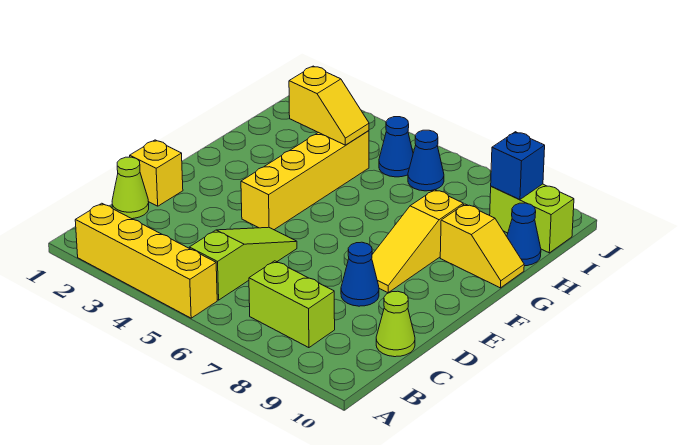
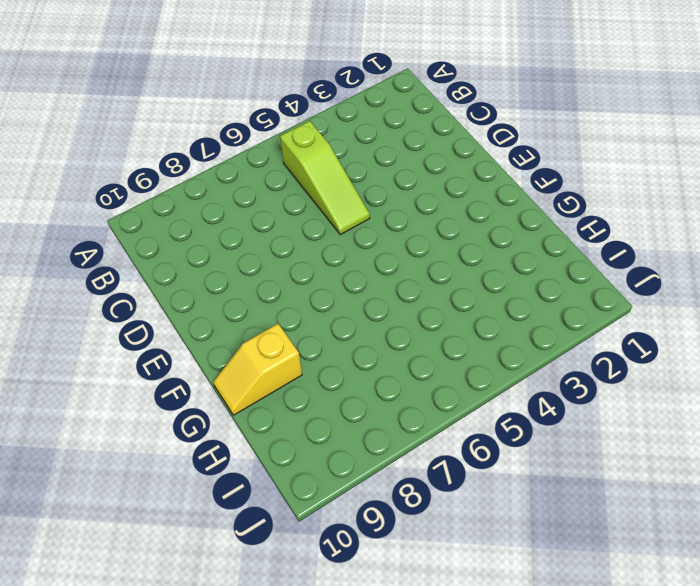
none -> yellow brick A2:A5 level 1
none -> lime brick B7:B8 level 1
none -> lime cone C1 level 1

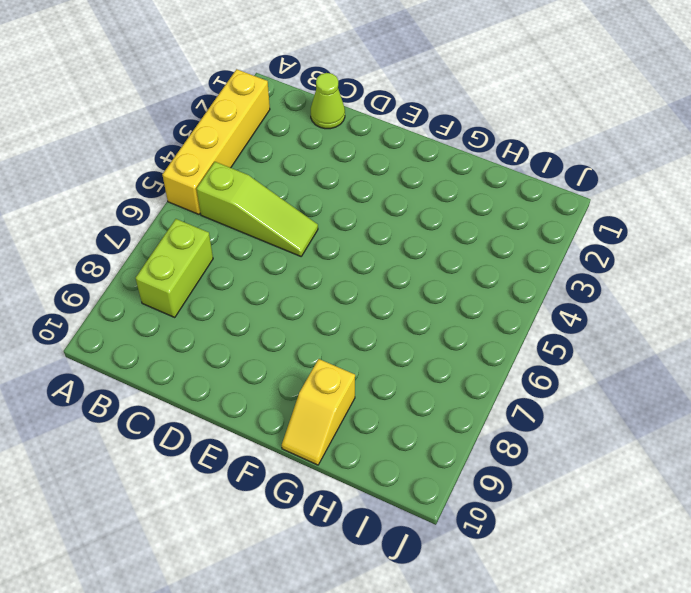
none -> lime cone C10 level 1
none -> yellow brick D1 level 1
none -> blue cone D8 level 1

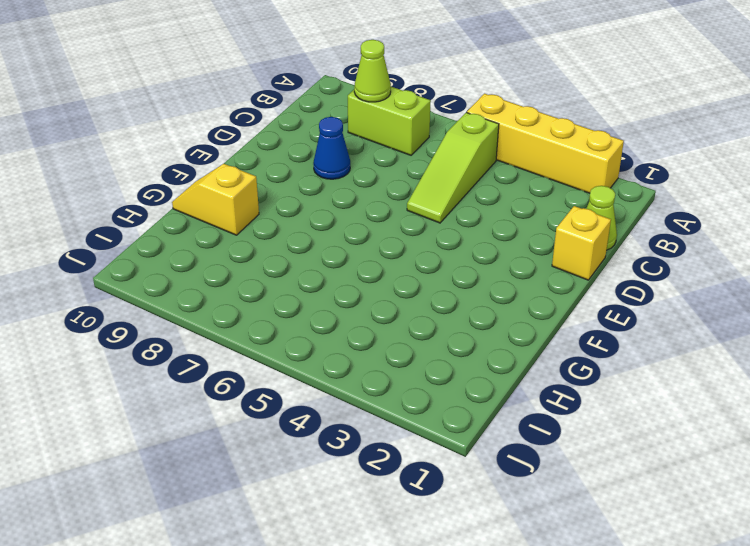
lime cone B8 level 2 -> lime cone C10 level 1
none -> yellow brick E4:H4 level 1
none -> yellow slope E8:G8 level 1 top G
none -> blue cone H10 level 1

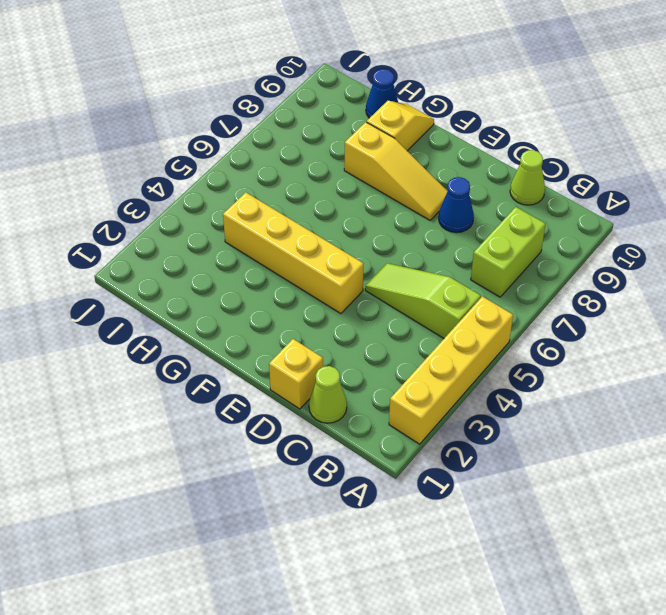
none -> blue cone I5 level 1
none -> blue cone I6 level 1
none -> lime brick I9:I10 level 1

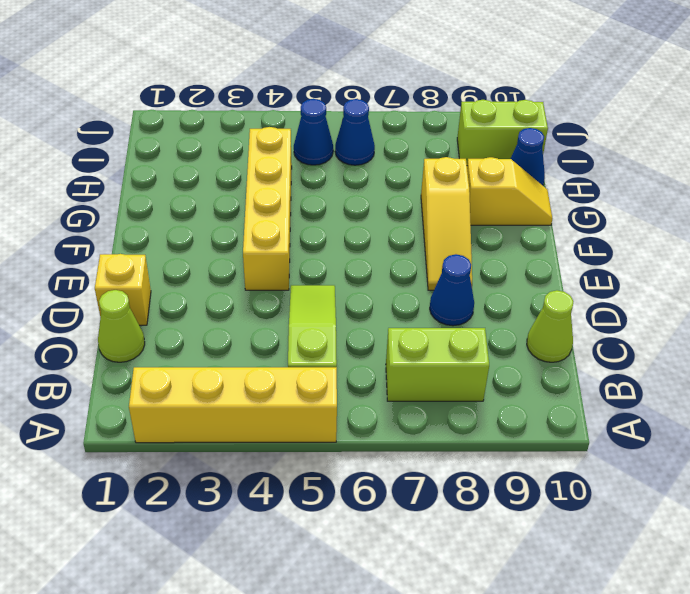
none -> yellow slope H3:H4 level 2 top 3
none -> blue brick I9 level 2

